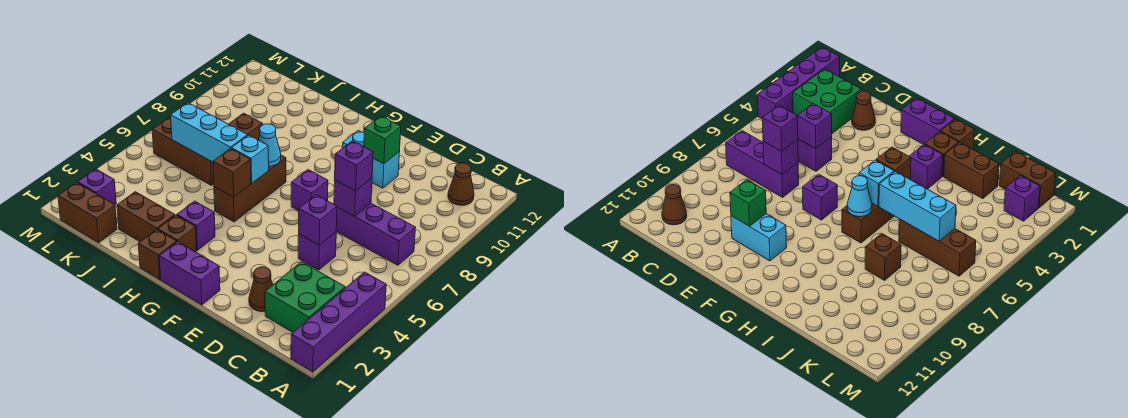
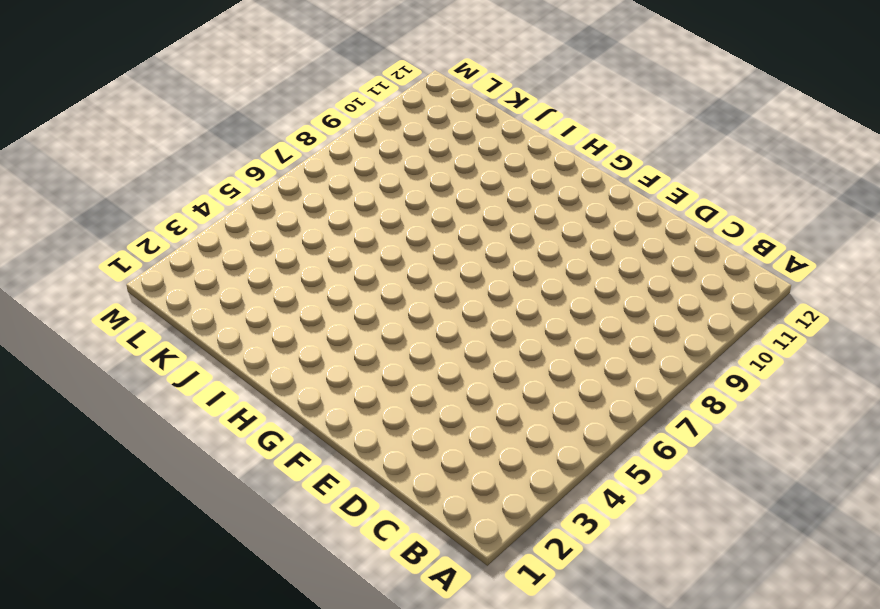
none -> purple brick A1:A4 level 1
none -> green brick B2:C3 level 1
none -> purple brick B7:D7 level 1

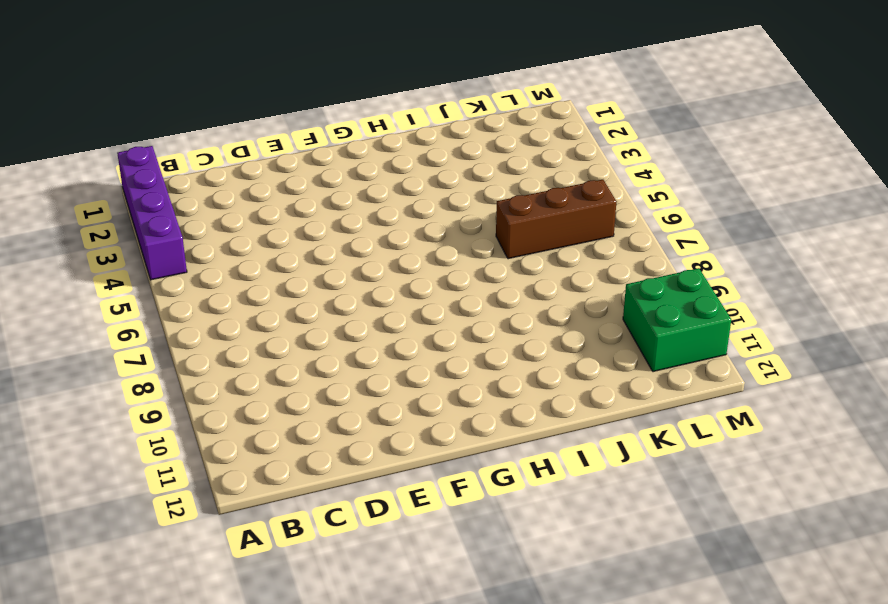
green brick L10:M11 level 1 -> green brick B2:C3 level 1
none -> purple brick B7:D7 level 1
none -> brown cone B11 level 1
none -> brown cone D2 level 1

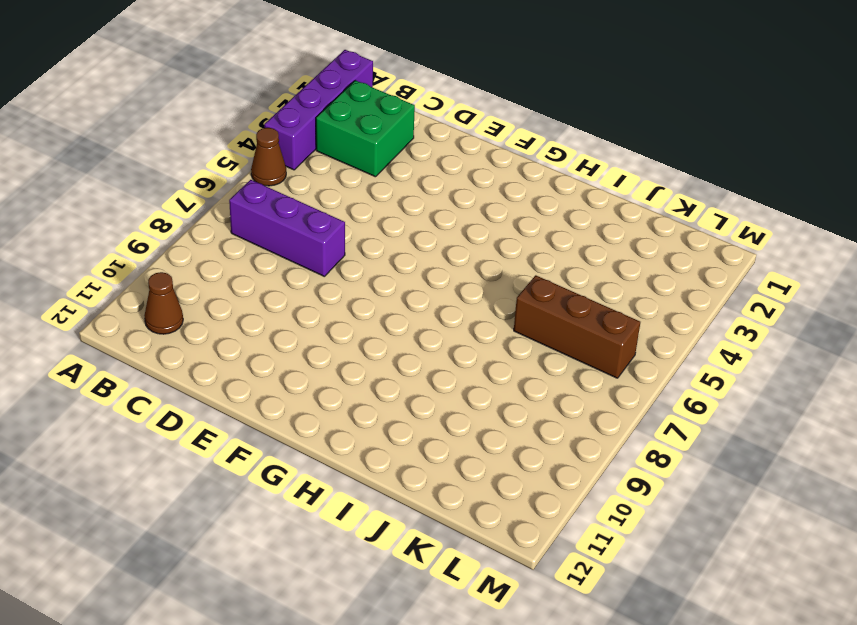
brown cone A5 level 1 -> brown cone D2 level 1
none -> purple brick D5 level 1
none -> cyan brick E10:F10 level 1
none -> purple brick F1:G1 level 1

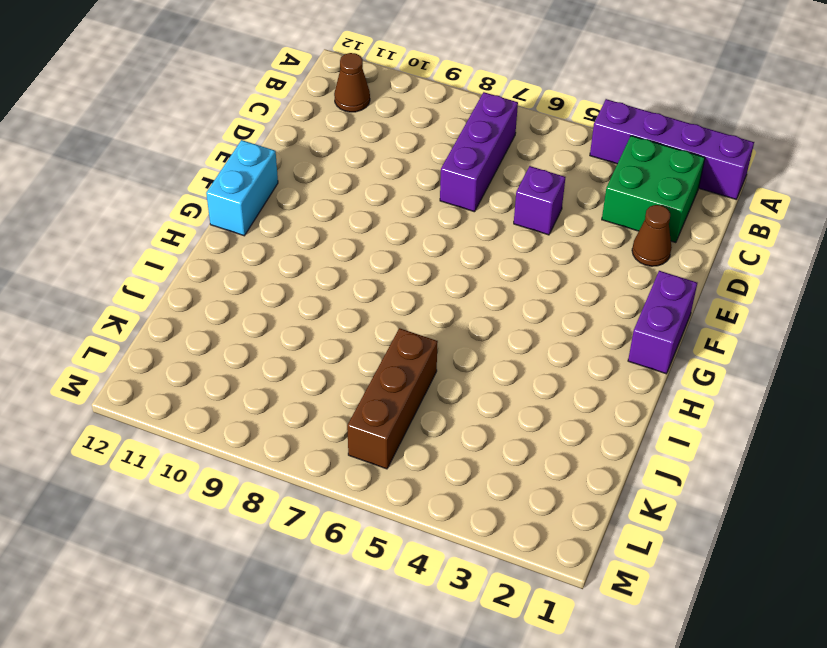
cyan brick F12:G12 level 1 -> cyan brick E10:F10 level 1
none -> purple brick F7 level 1
none -> brown brick H1 level 1
none -> brown brick H2 level 1

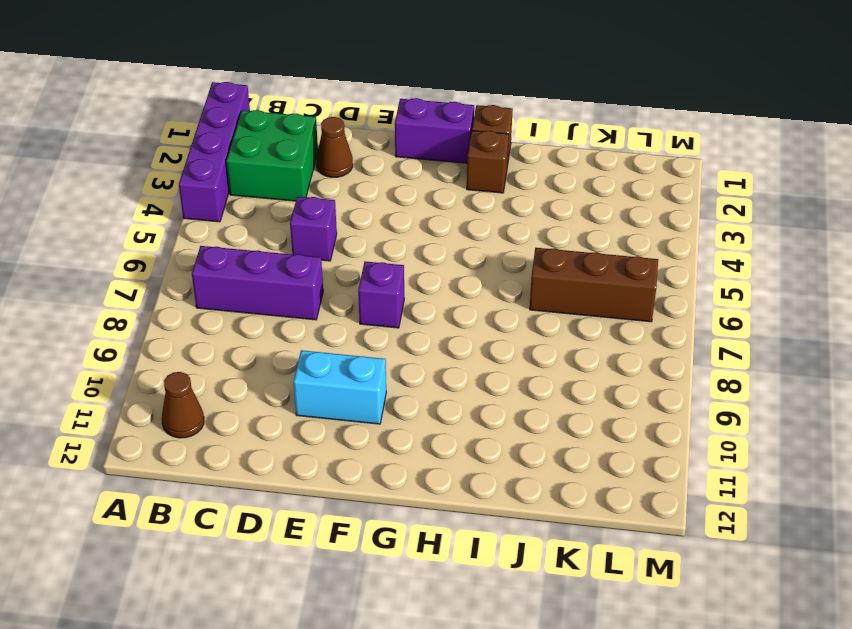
none -> purple brick H3 level 1
none -> brown brick H5:H7 level 1
none -> brown brick I2:J2 level 1

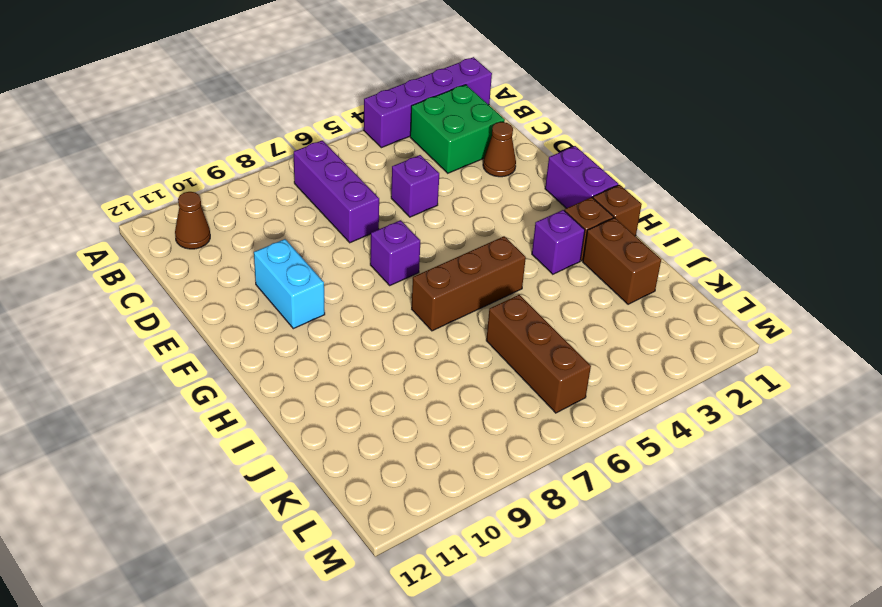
none -> brown brick J8 level 1
none -> brown brick K1:L1 level 1
none -> purple brick L2 level 1

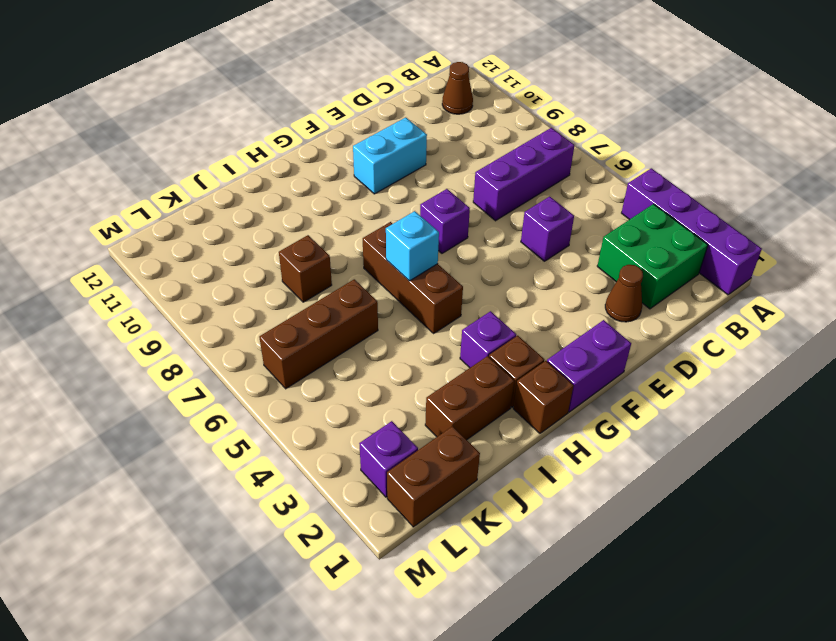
none -> purple brick D5 level 2
none -> purple brick D7 level 2
none -> green brick E10 level 2

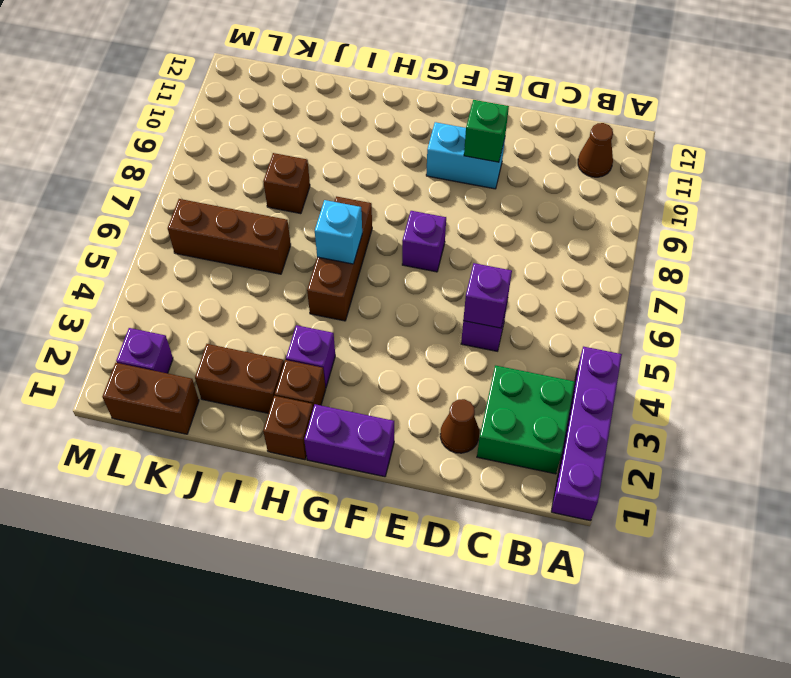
none -> purple brick B7:D7 level 1
none -> purple brick D7 level 2
none -> brown brick H5 level 2

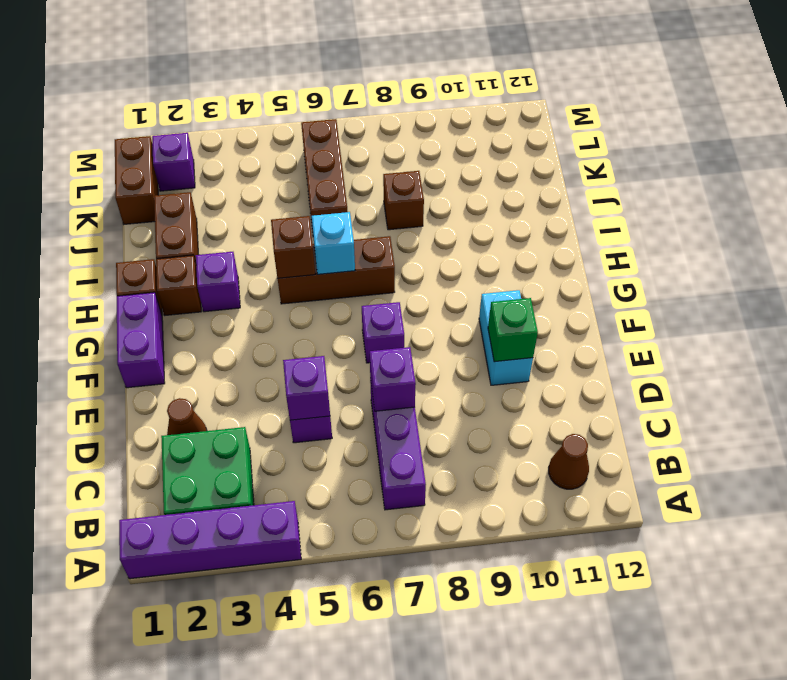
none -> cyan cone H7 level 2
none -> cyan brick I6:K6 level 2
none -> purple brick D7 level 3

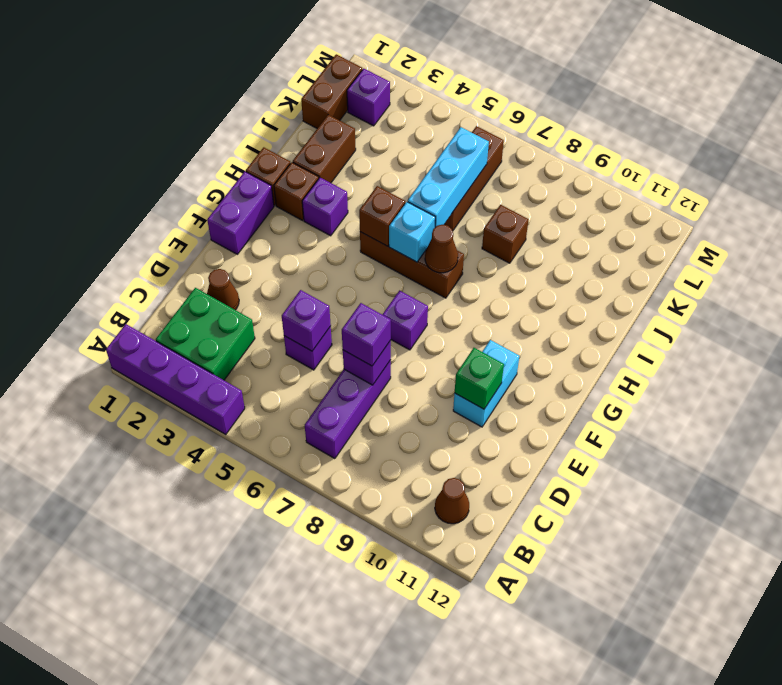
brown cone H7 level 2 -> cyan cone H7 level 2

